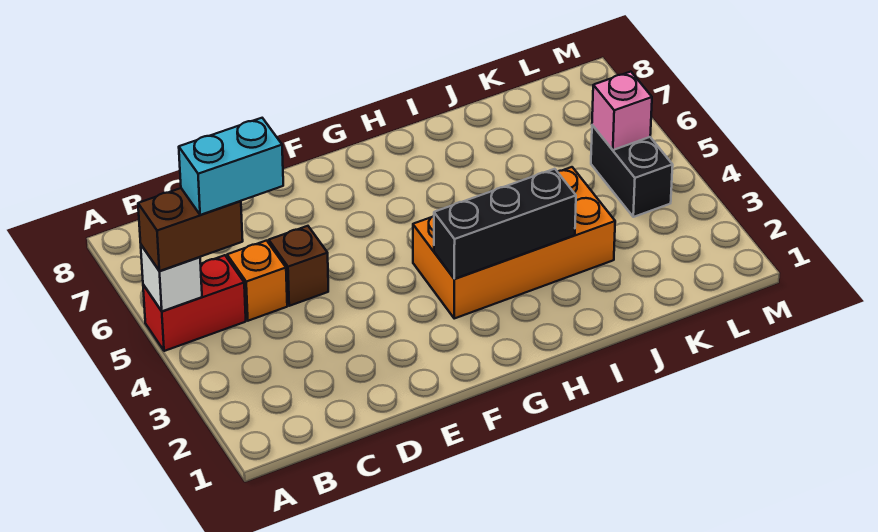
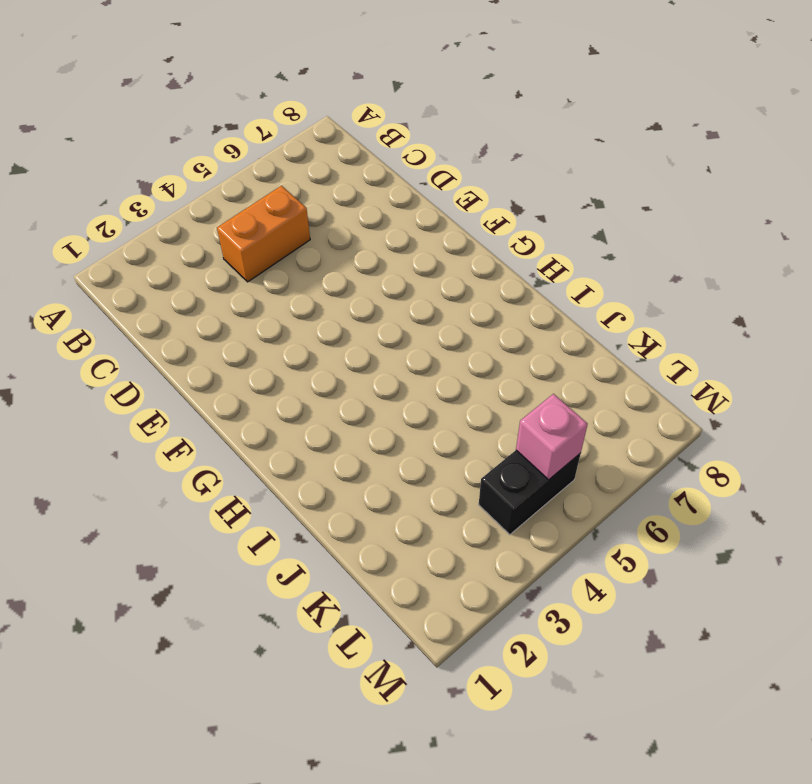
orange brick C4:C5 level 1 -> orange brick C5 level 1
none -> red brick A5:B5 level 1
none -> brown brick D5 level 1

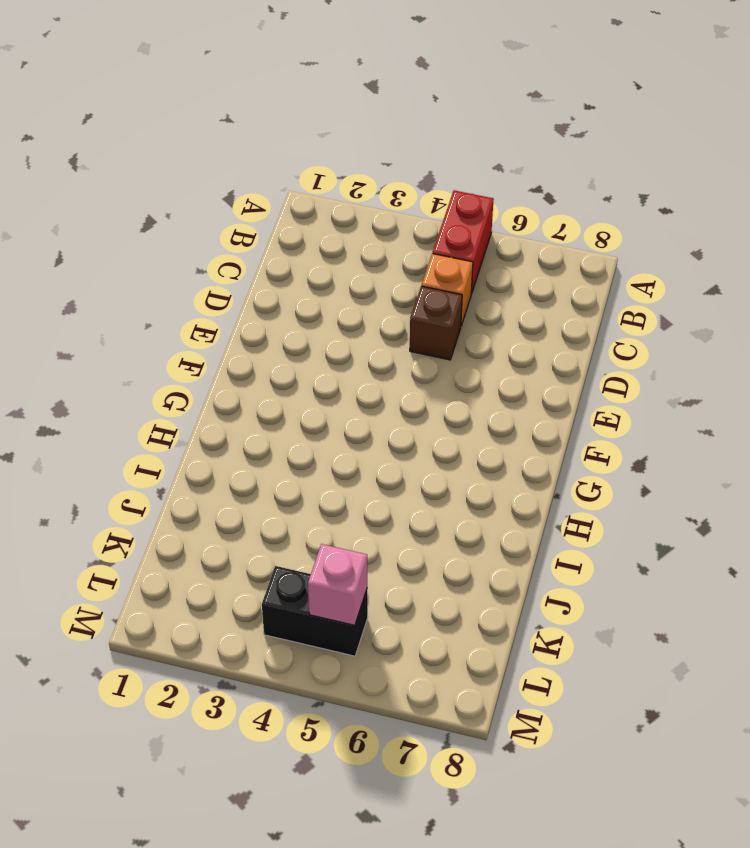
none -> orange brick G3:J4 level 1
none -> white brick A5 level 2

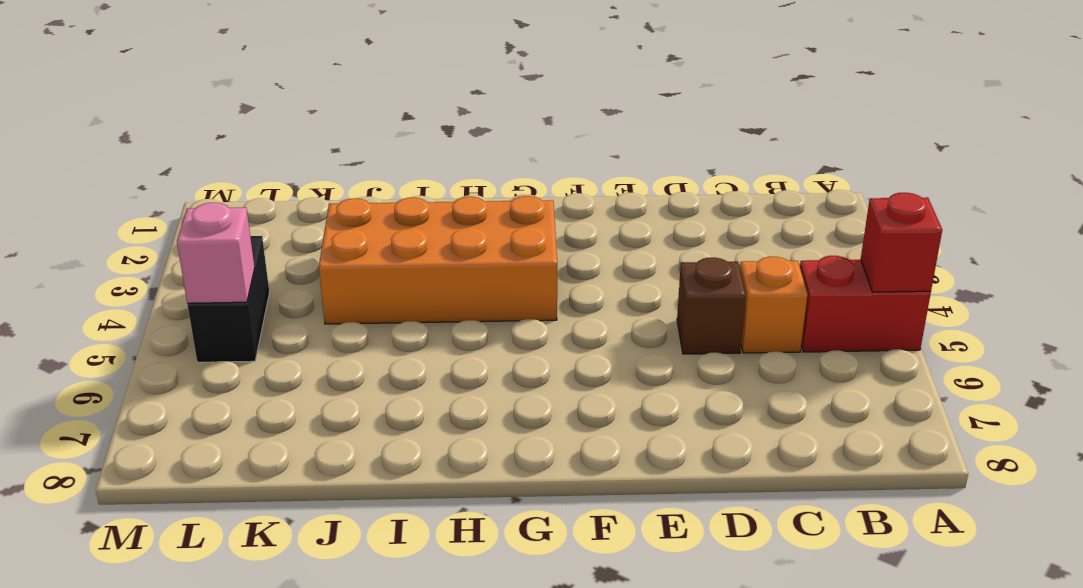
red brick A5 level 2 -> white brick A5 level 2
none -> black brick G3:I3 level 2
none -> brown brick A5:B5 level 3

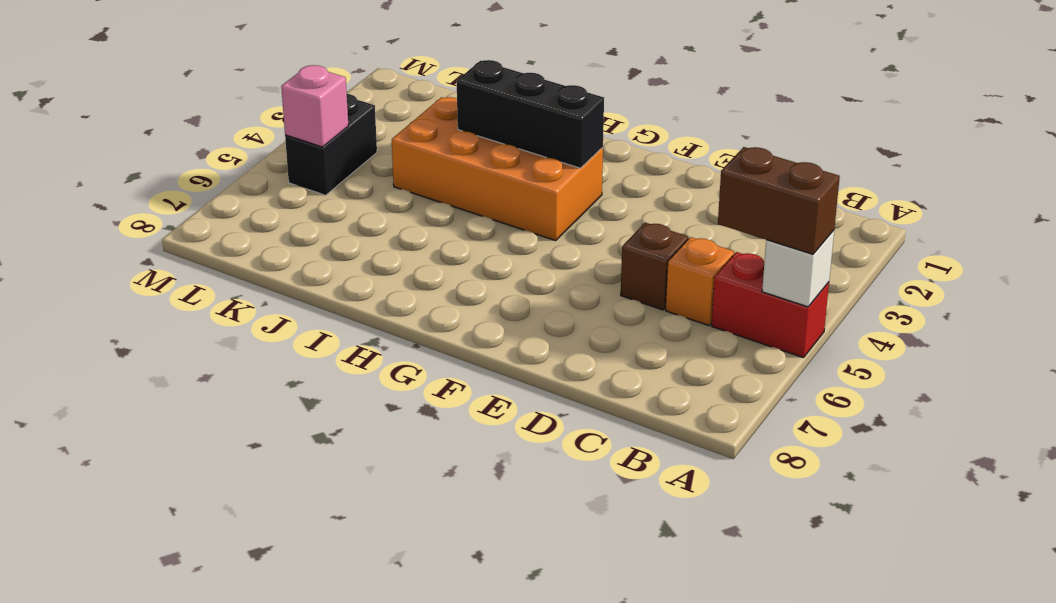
none -> cyan brick B5:C5 level 4

